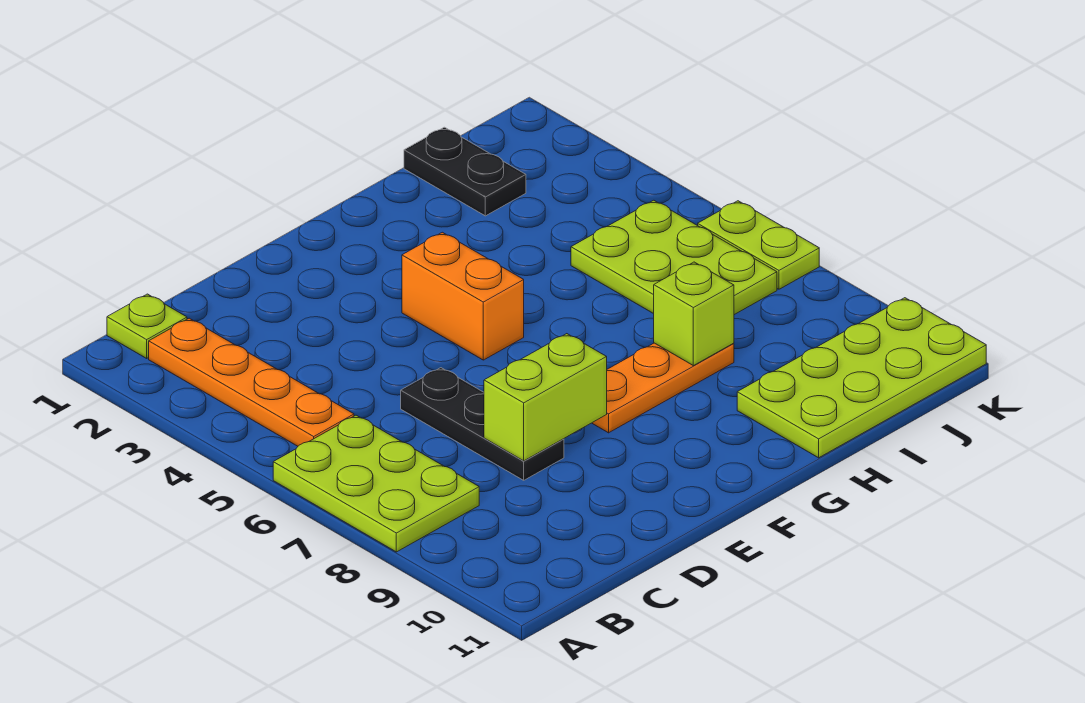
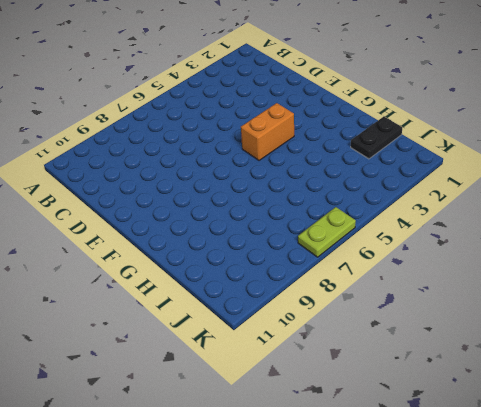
none -> lime plate A6:B8 level 1
none -> lime plate B1 level 1
none -> orange plate B2:B5 level 1

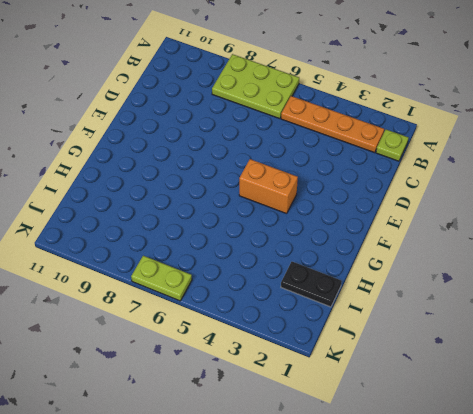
none -> black plate D6:D8 level 1
none -> orange plate F8:H8 level 1
none -> lime plate H10:K11 level 1

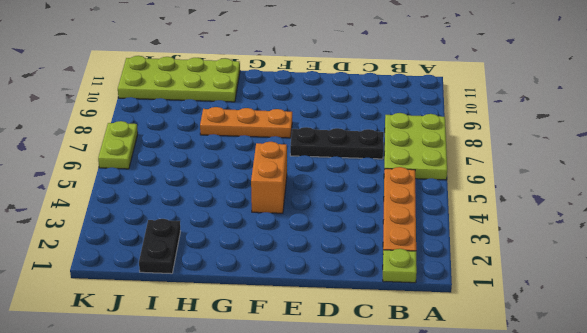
black plate C7:E7 level 1 -> black plate D6:D8 level 1
none -> lime plate I5:J7 level 1
none -> lime brick D8:E8 level 2
none -> lime brick H8 level 2

